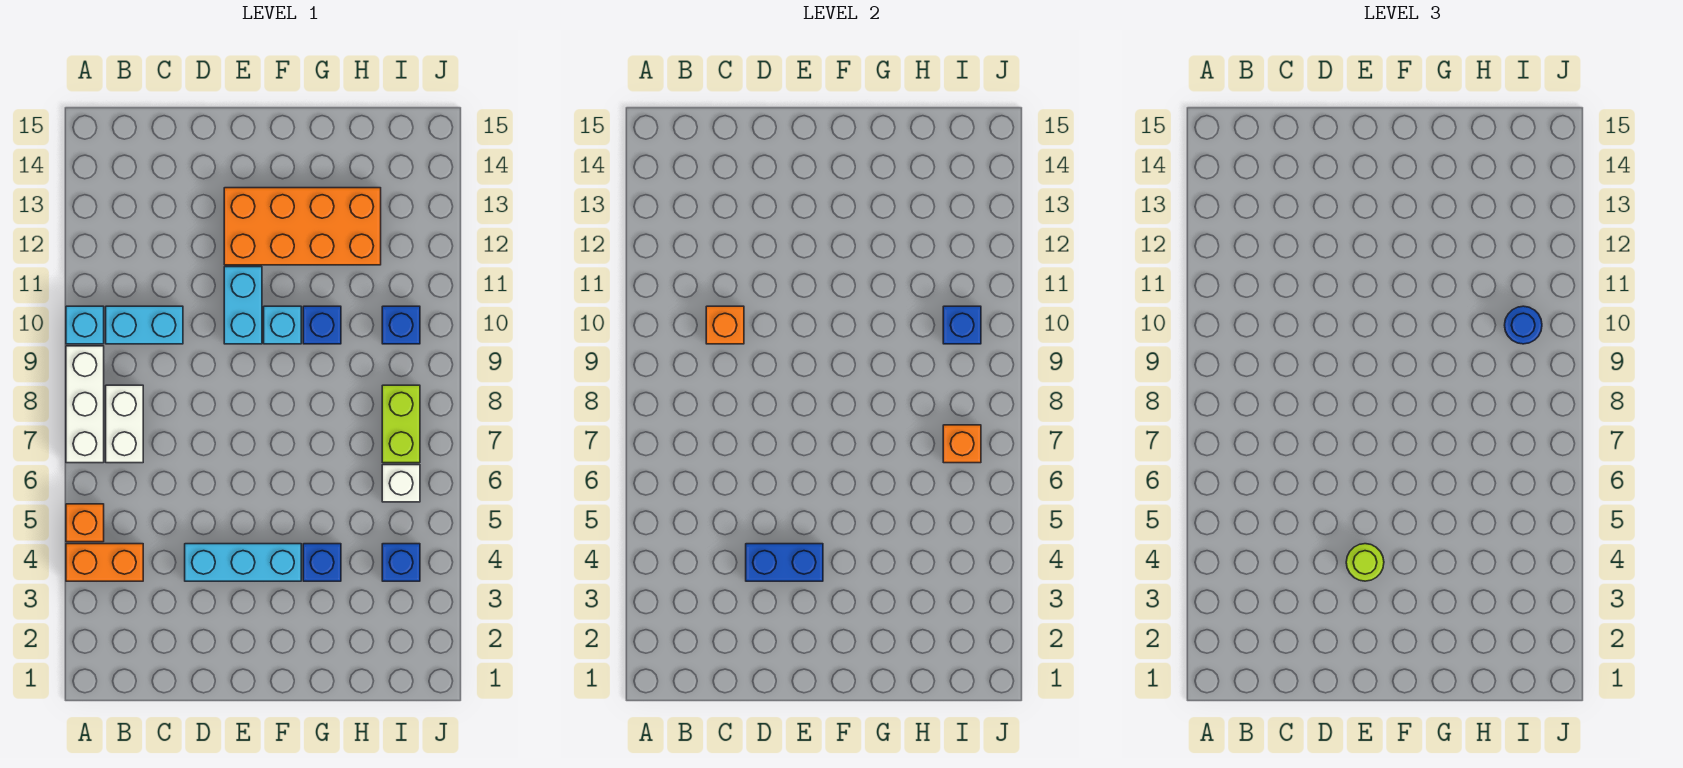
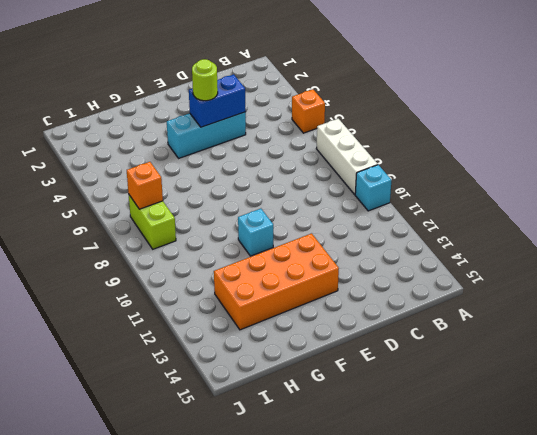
none -> orange brick A4:B4 level 1
none -> white brick B7:B8 level 1
none -> cyan brick B10:C10 level 1

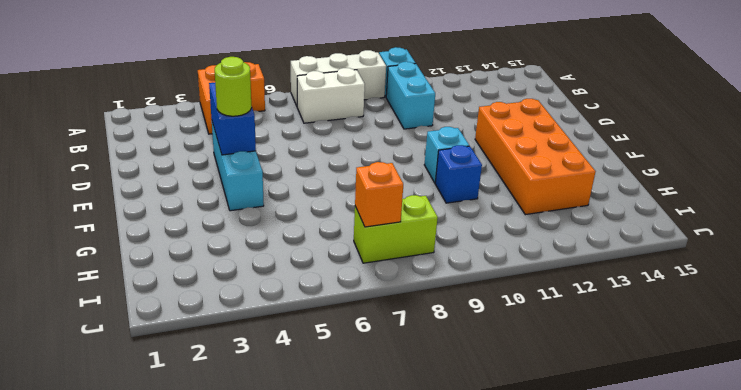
none -> cyan brick E10:E11 level 1
none -> blue brick G4 level 1
none -> blue brick I4 level 1

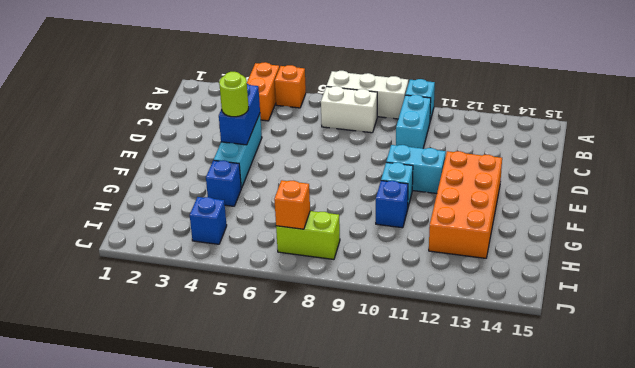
none -> white brick I6 level 1
none -> blue brick I10 level 1
none -> orange brick C10 level 2

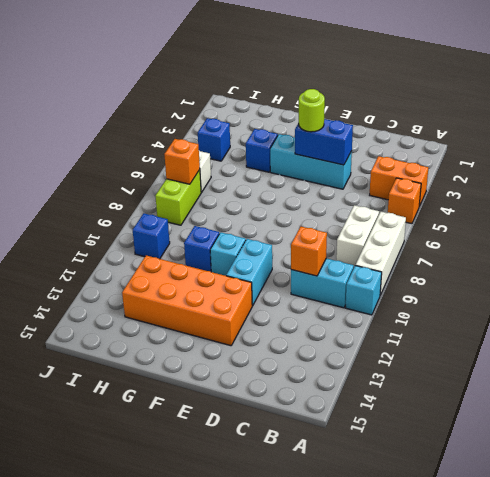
none -> blue brick I10 level 2
none -> blue round brick I10 level 3

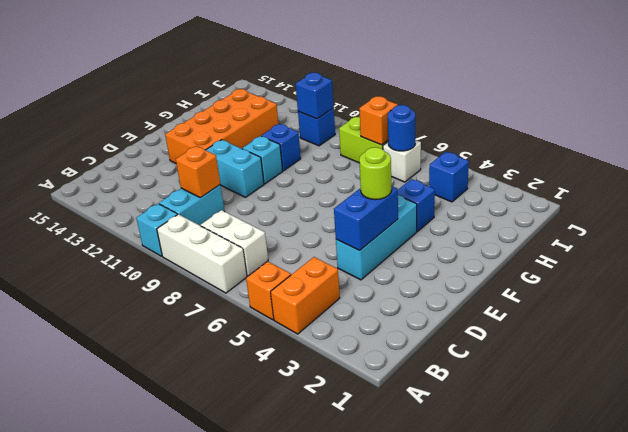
blue round brick I6 level 2 -> blue round brick I10 level 3

